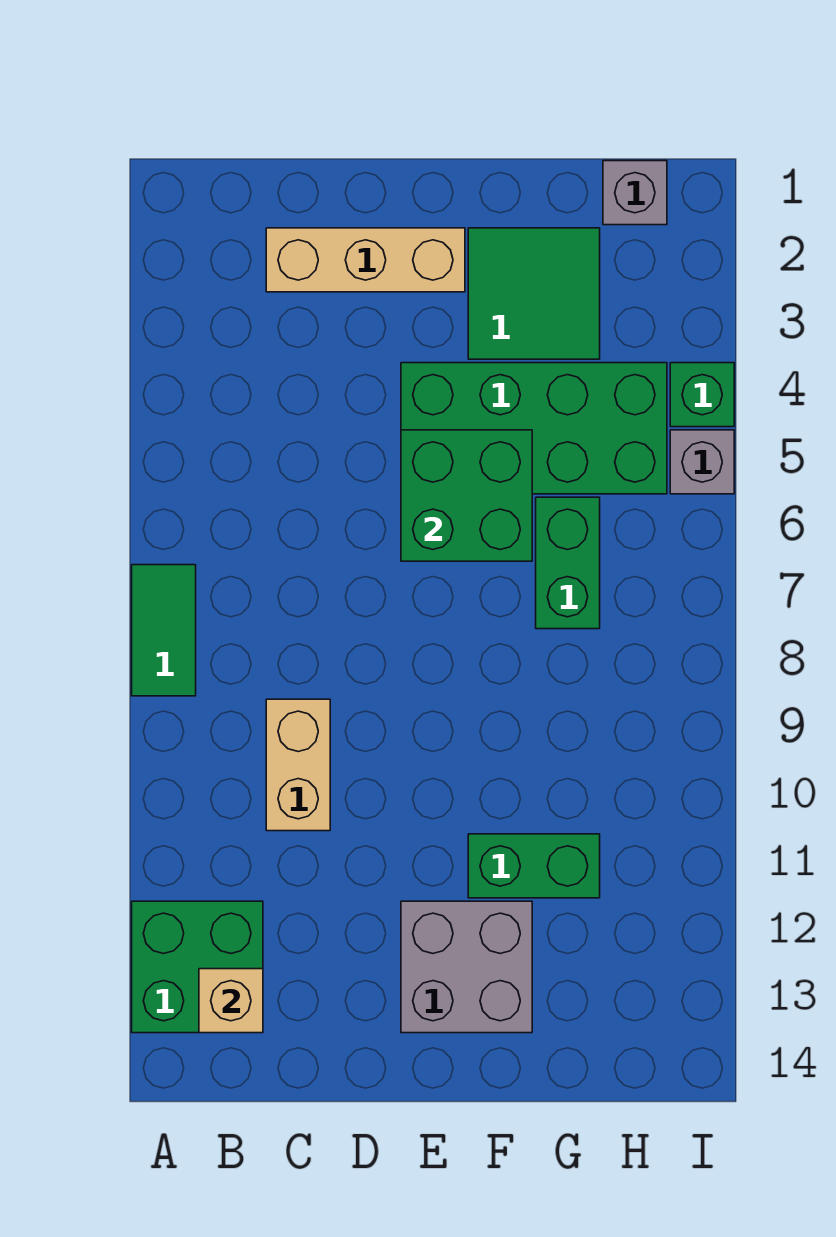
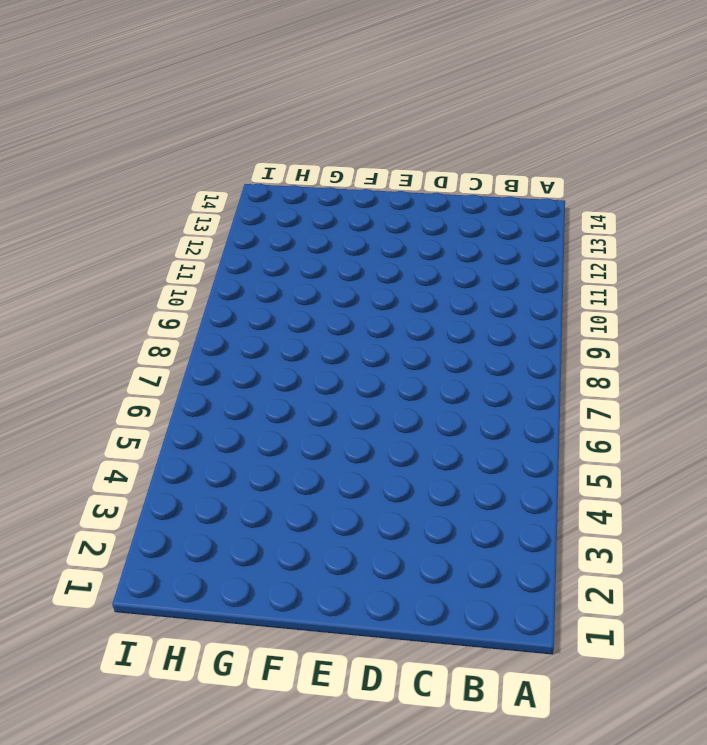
none -> green tile A7:A8 level 1
none -> green brick A12:B13 level 1
none -> tan brick C2:E2 level 1

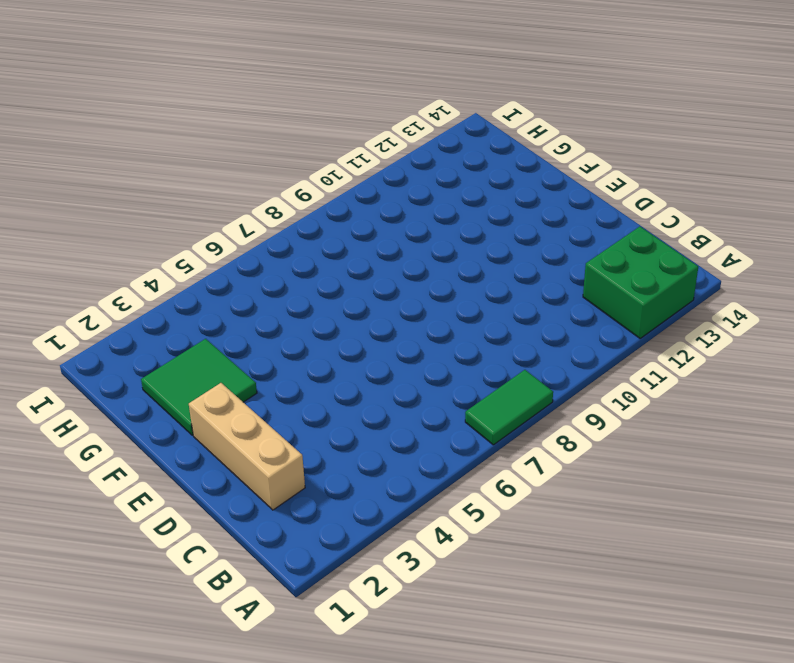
none -> tan brick C9:C10 level 1
none -> green brick E4:H5 level 1
none -> grey brick E12:F13 level 1

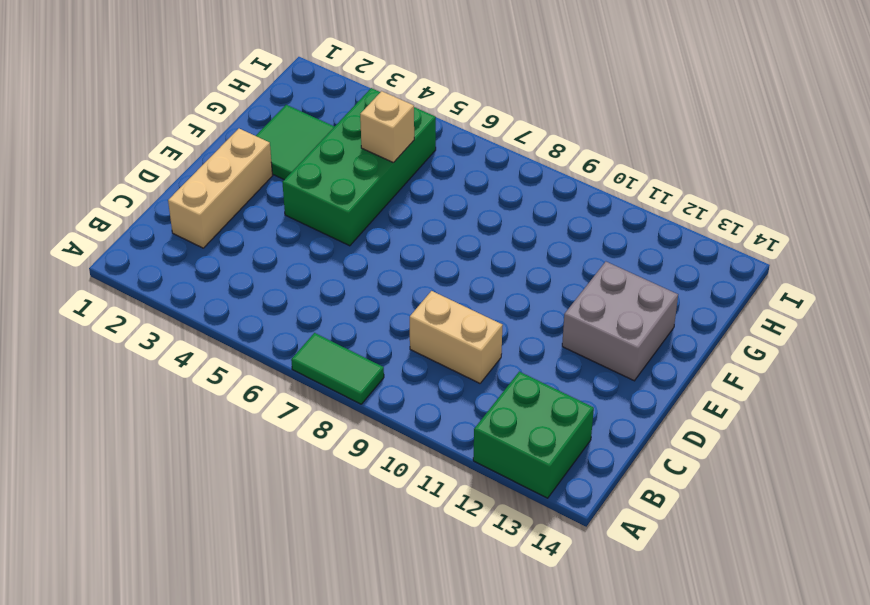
tan brick G5 level 2 -> tan brick B13 level 2
none -> green brick F11:G11 level 1
none -> green brick G6:G7 level 1
none -> grey brick H1 level 1

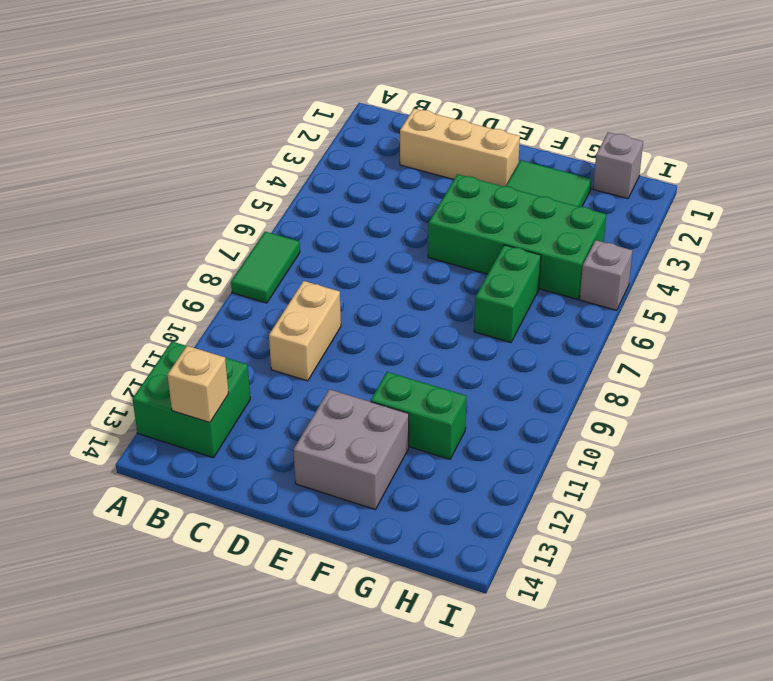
none -> green brick I4 level 1
none -> green brick E5:F6 level 2

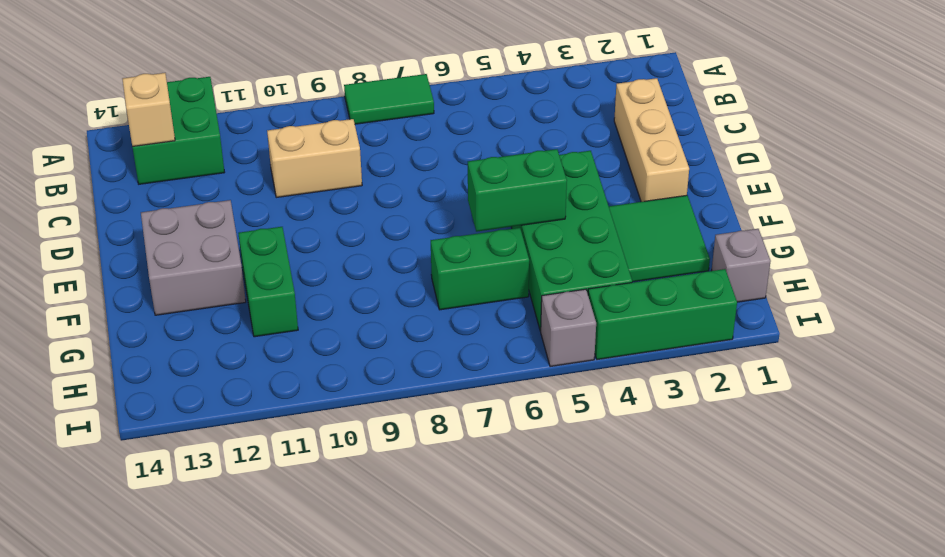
green brick F5:F6 level 2 -> green brick E5:F6 level 2
green brick I2:I4 level 1 -> green brick I4 level 1

